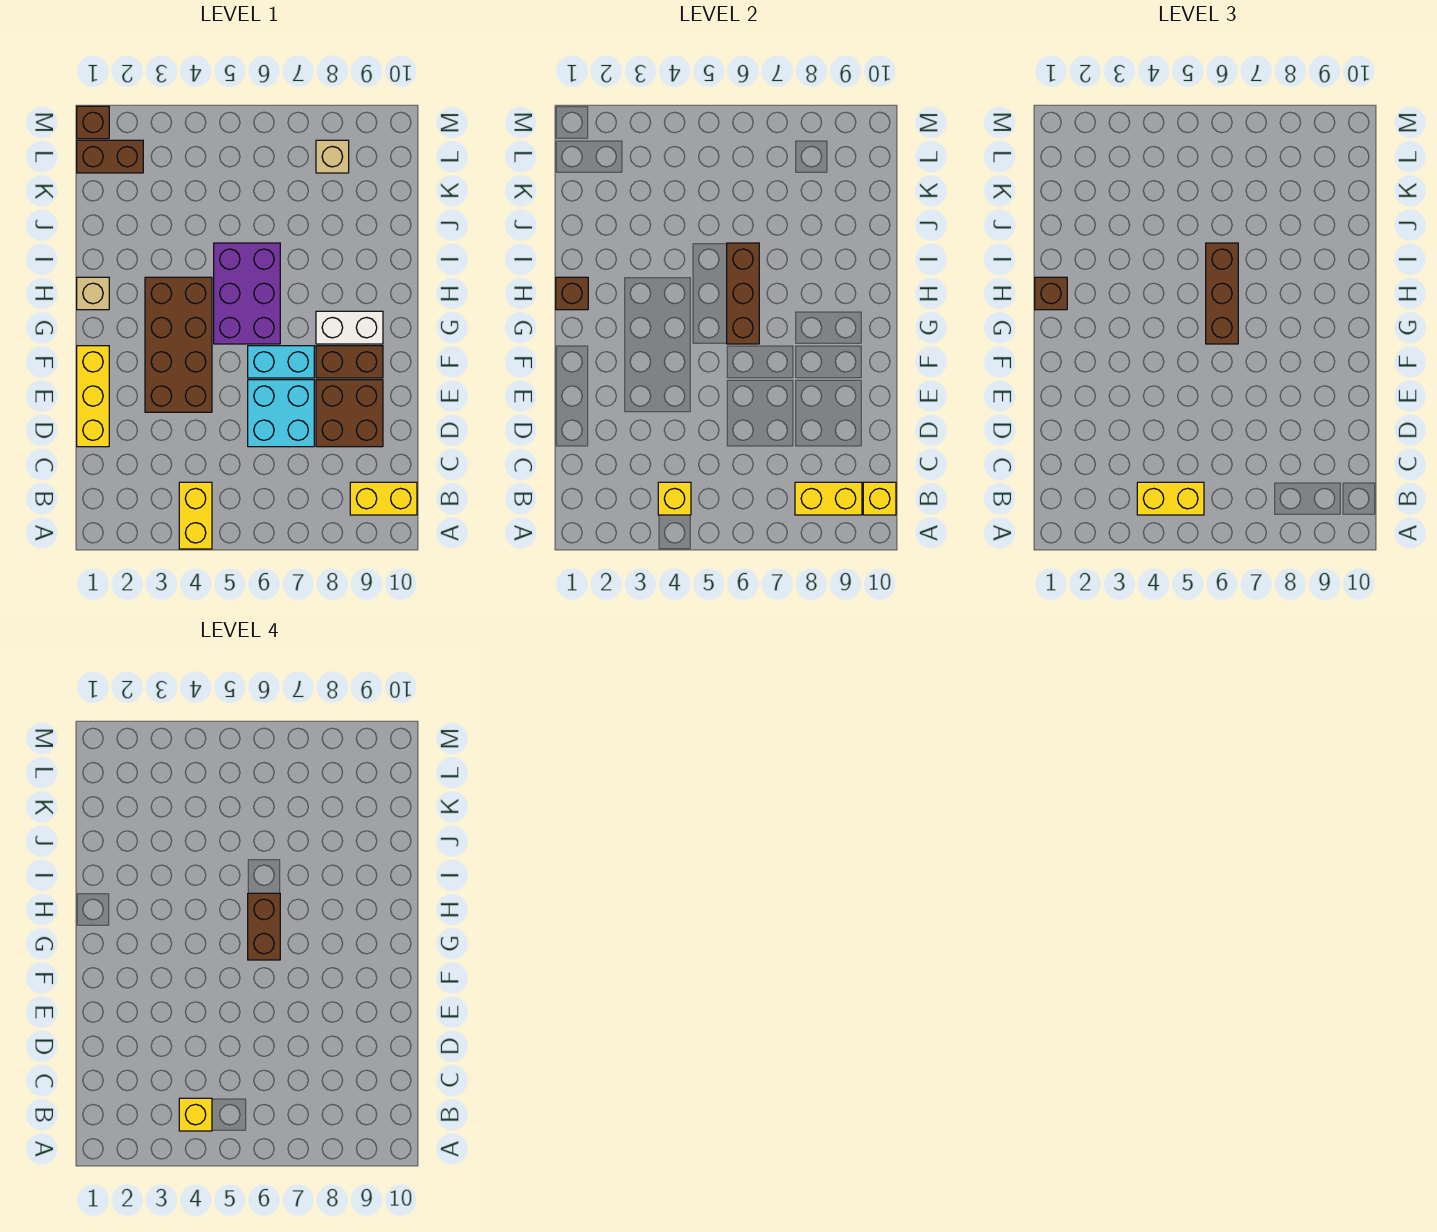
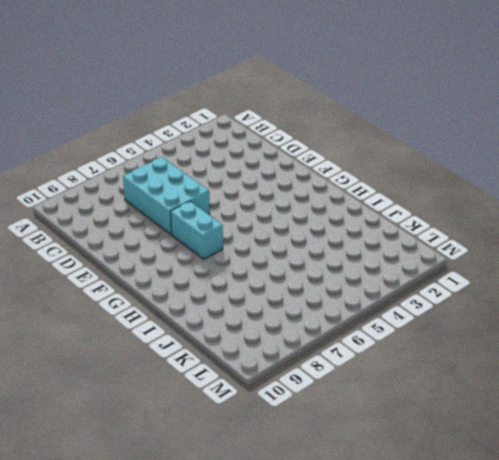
cyan brick C6:E7 level 1 -> cyan brick D6:E7 level 1
cyan brick F7:G7 level 1 -> cyan brick F6:F7 level 1
none -> yellow brick A4:B4 level 1
none -> yellow brick B9:B10 level 1
none -> yellow brick D1:F1 level 1

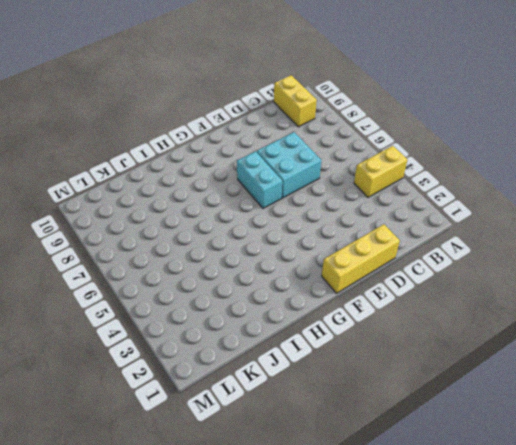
none -> brown brick D8:E9 level 1
none -> brown brick E3:H4 level 1
none -> brown brick F8:F9 level 1

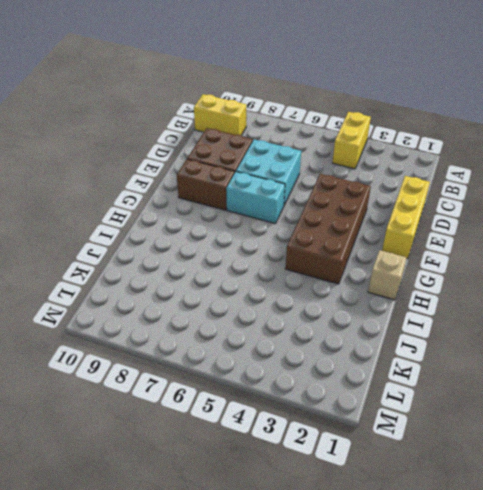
none -> purple brick G5:I6 level 1
none -> white brick G8:G9 level 1
none -> brown brick L1:L2 level 1

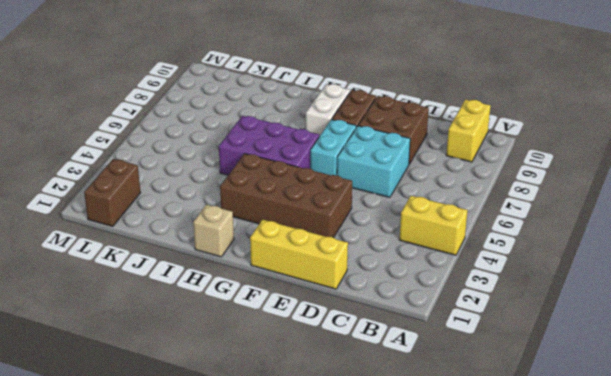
none -> tan brick L8 level 1
none -> brown brick M1 level 1
none -> yellow brick B4 level 2

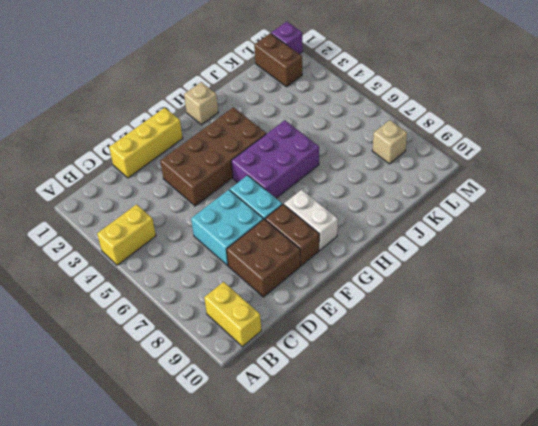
purple brick M1 level 1 -> brown brick M1 level 1
none -> yellow brick B4 level 2
none -> yellow brick B8:B9 level 2
none -> yellow brick B10 level 2

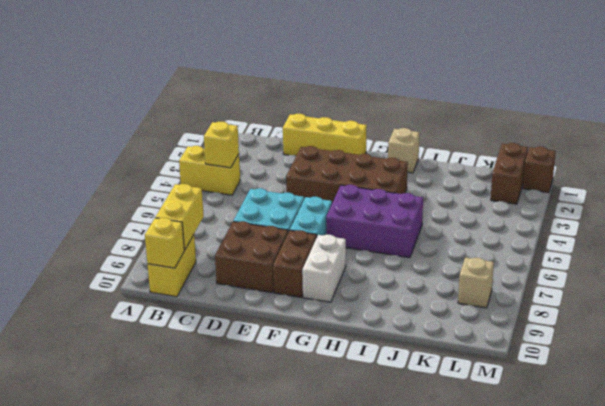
none -> brown brick G6:I6 level 2
none -> brown brick H1 level 2
none -> yellow brick B4:B5 level 3

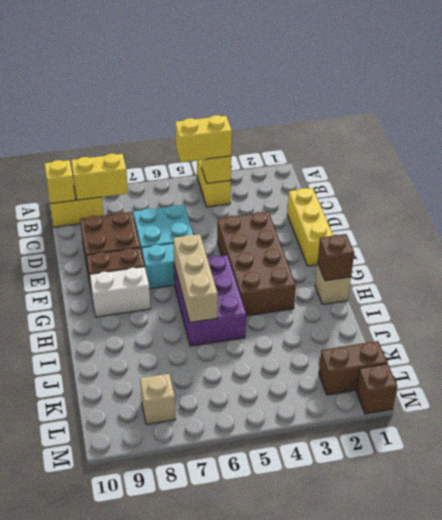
tan brick G6:I6 level 2 -> brown brick G6:I6 level 2
none -> brown brick G6:I6 level 3
none -> brown brick H1 level 3
none -> yellow brick B4 level 4

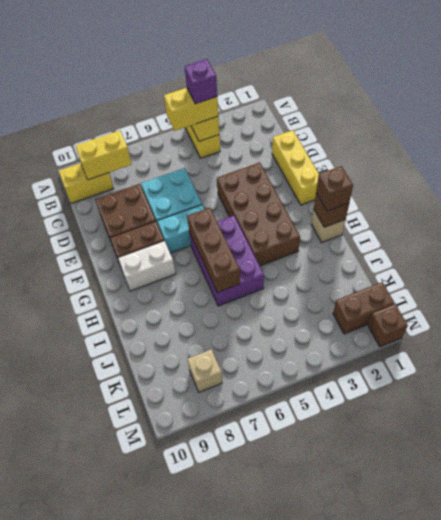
purple brick B4 level 4 -> yellow brick B4 level 4
none -> yellow brick B10 level 2
none -> brown brick G6:I6 level 3
none -> brown brick G6:H6 level 4

